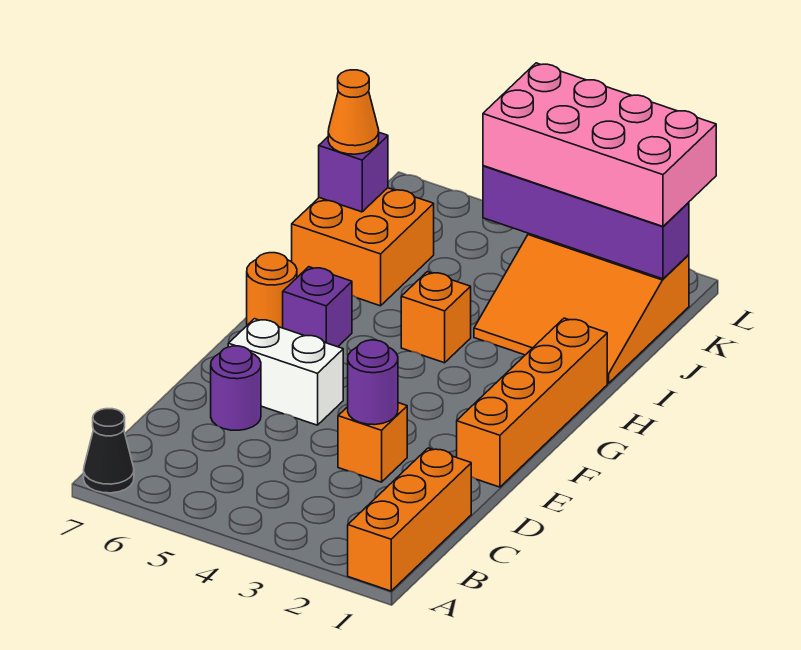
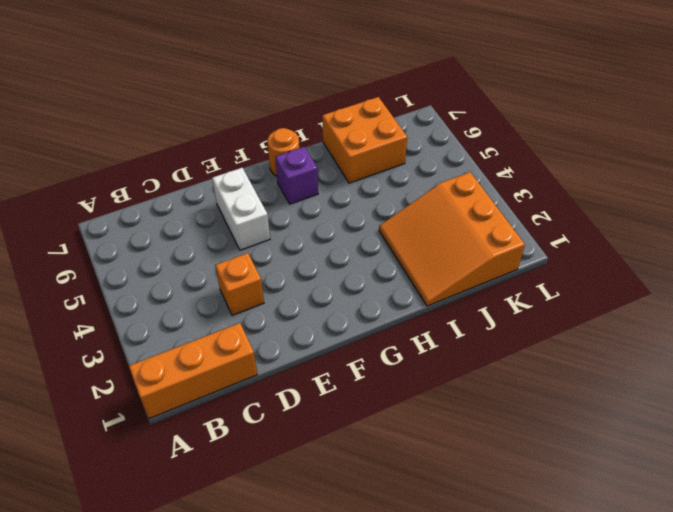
none -> black cone A7 level 1
none -> purple round brick D6 level 1
none -> orange brick E1:H1 level 1

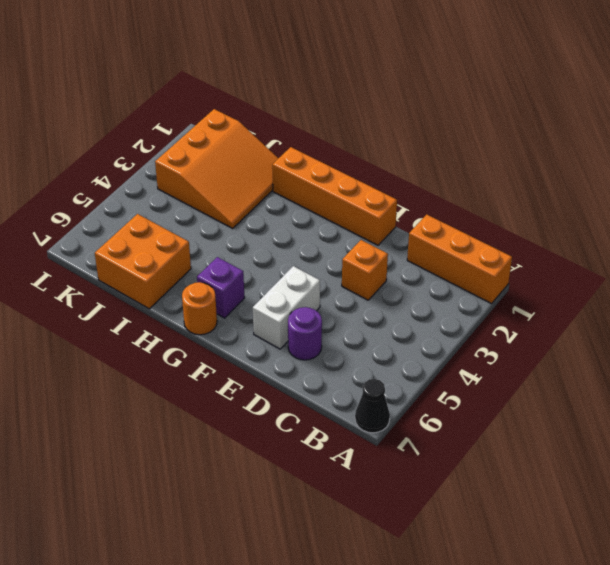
none -> orange brick H4 level 1
none -> purple round brick D3 level 2
none -> purple brick J7 level 2

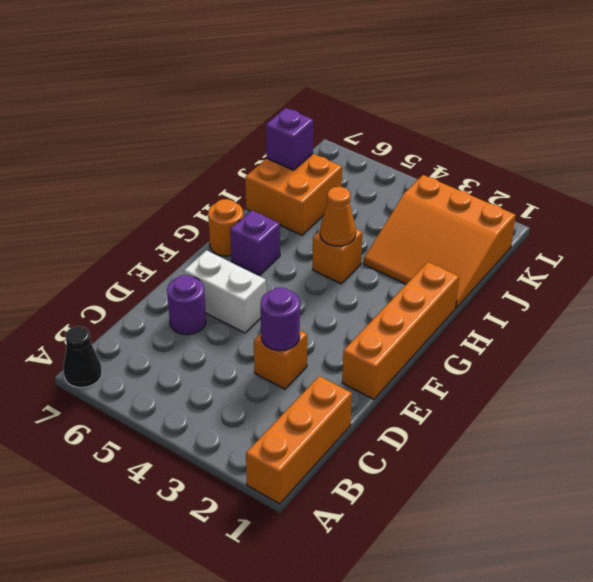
orange cone H4 level 2 -> orange cone J7 level 3
none -> purple brick K1:K4 level 2
none -> pink brick K1:L4 level 3

